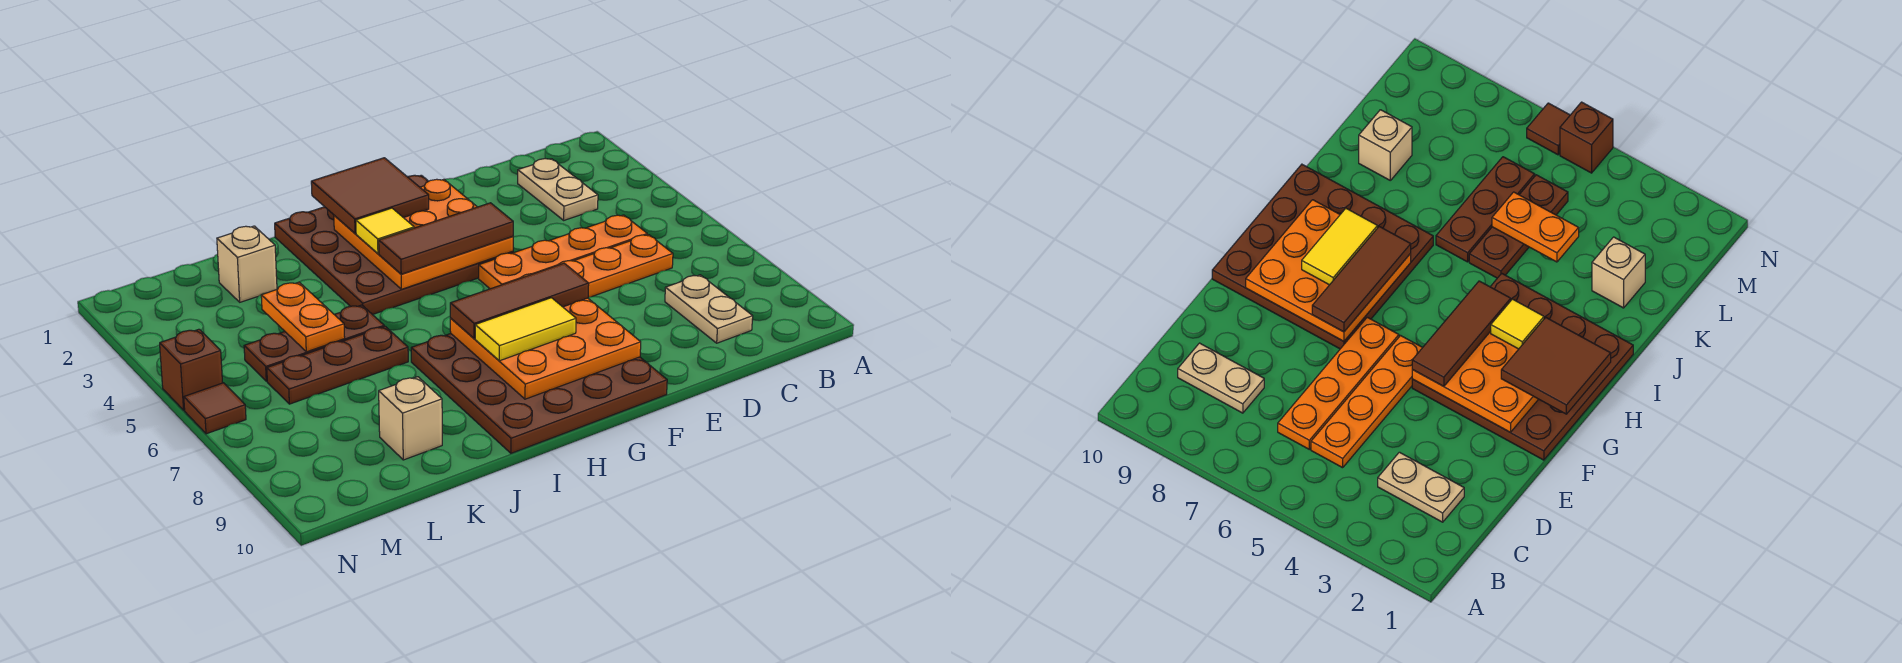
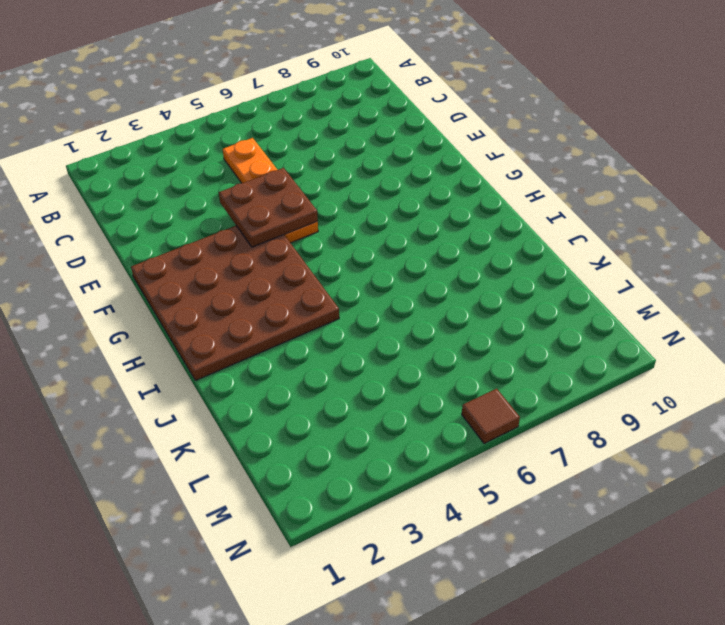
brown plate E4:F5 level 2 -> orange plate F2:H4 level 2
none -> tan plate C2:C3 level 1
none -> orange plate C6:F6 level 1
none -> tan plate C8:C9 level 1

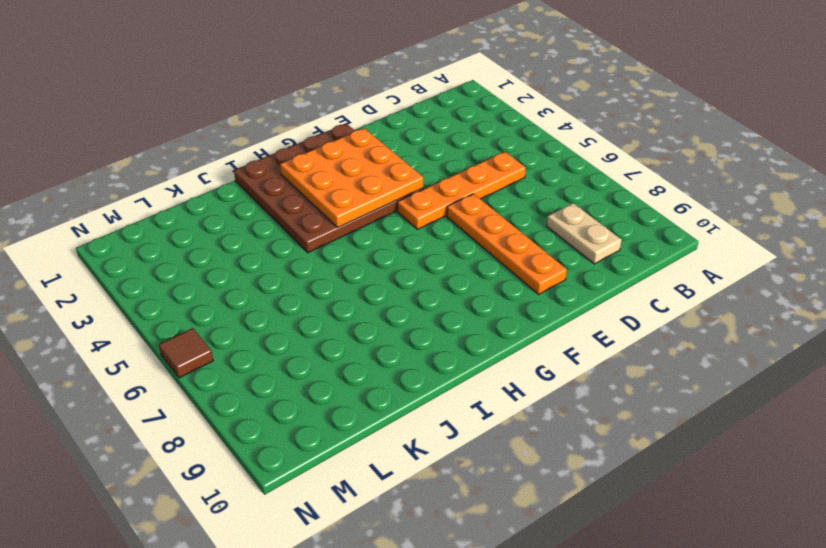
orange plate E6:E9 level 1 -> orange plate C6:F6 level 1
none -> tan plate C2:C3 level 1
none -> brown plate F7:I10 level 1
none -> brown plate J5:L5 level 1

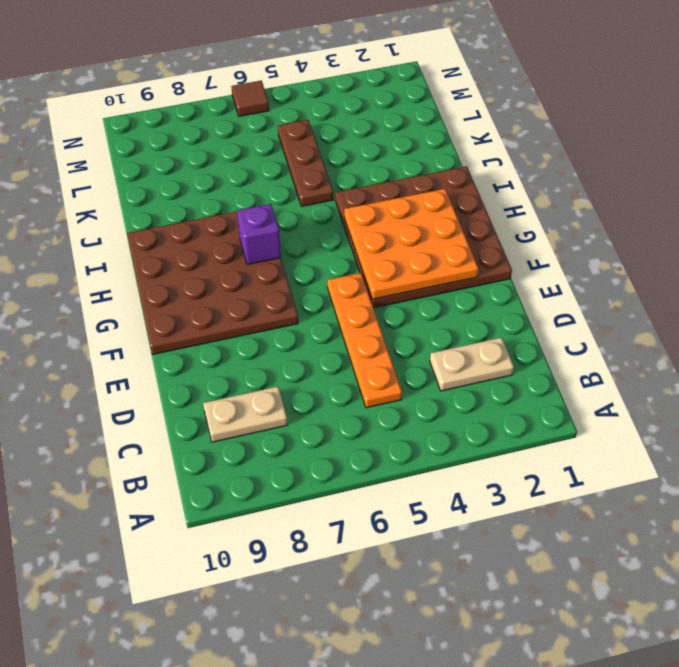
purple brick H7 level 2 -> orange plate F7:H9 level 2
none -> orange plate C6:F6 level 1
none -> brown plate J6:L6 level 1
none -> tan brick K2 level 1

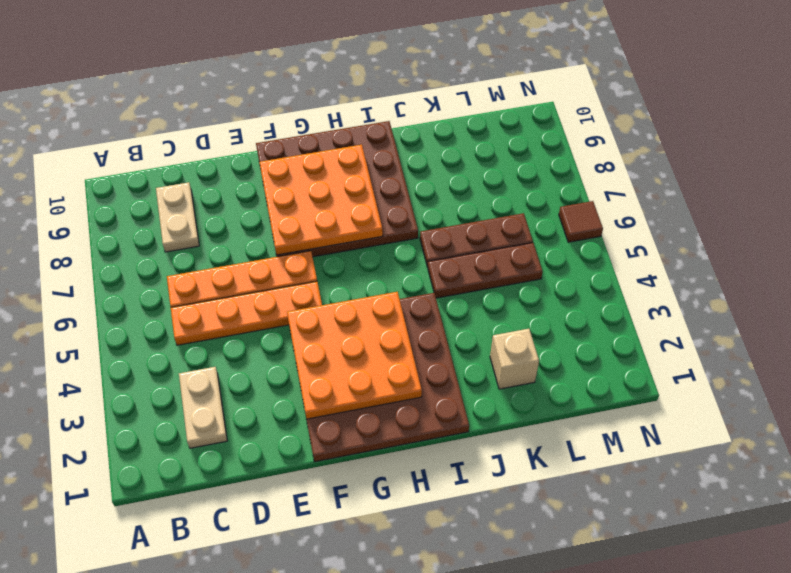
none -> tan brick K9 level 1
none -> brown brick N5 level 1
none -> orange plate K4:K5 level 2

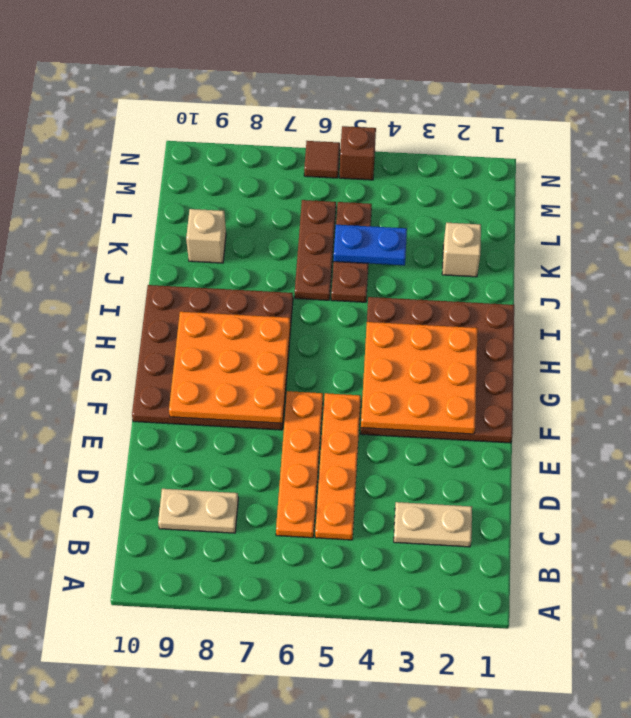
blue plate K4:K5 level 2 -> orange plate K4:K5 level 2
none -> brown tile F4:H4 level 3
none -> brown tile F7:H7 level 3
none -> brown tile G1:H2 level 3

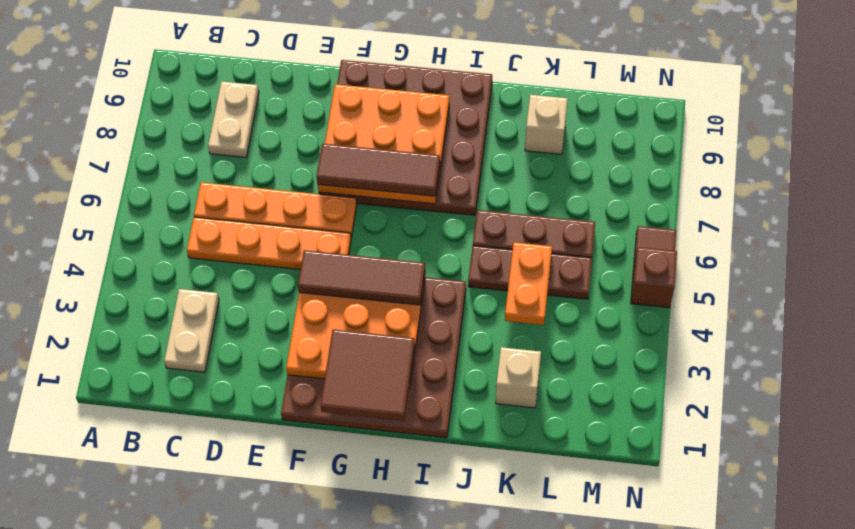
none -> yellow tile G8:H8 level 3
none -> yellow tile H3 level 3

